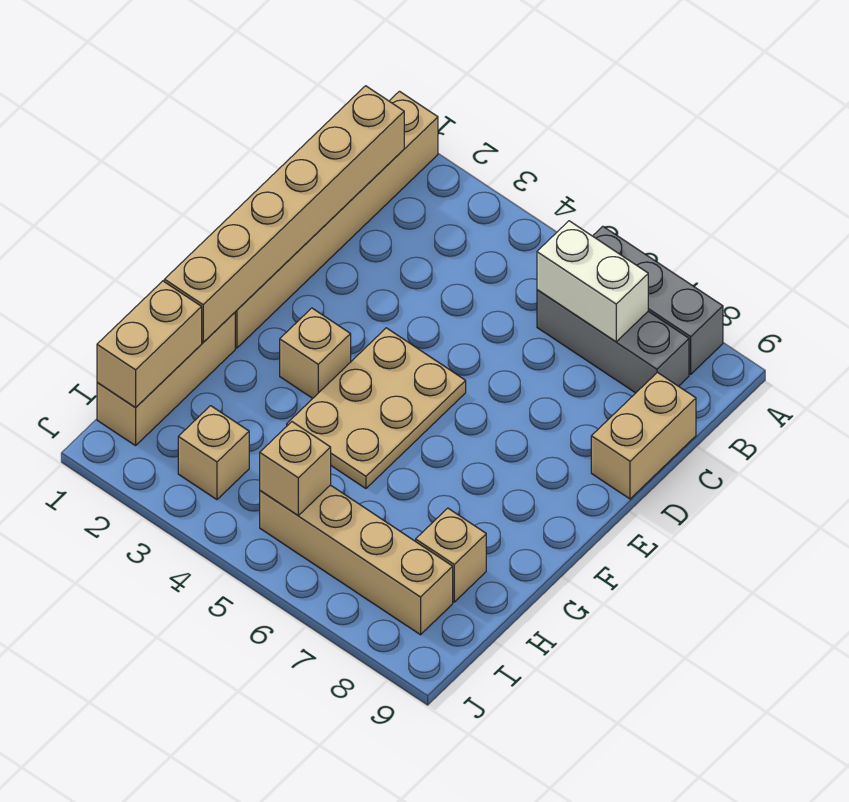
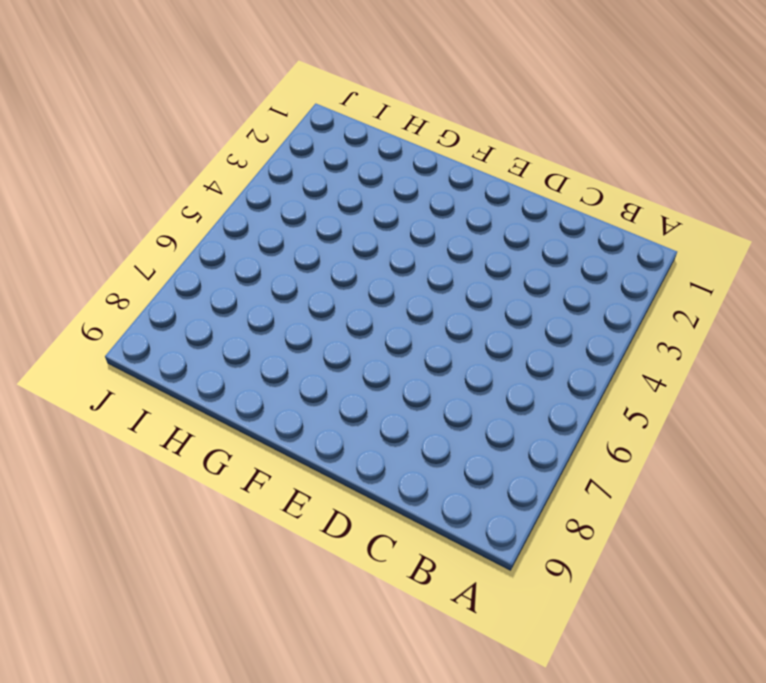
none -> tan brick A1:F1 level 1
none -> grey brick A6:A8 level 1
none -> grey brick B6:B8 level 1

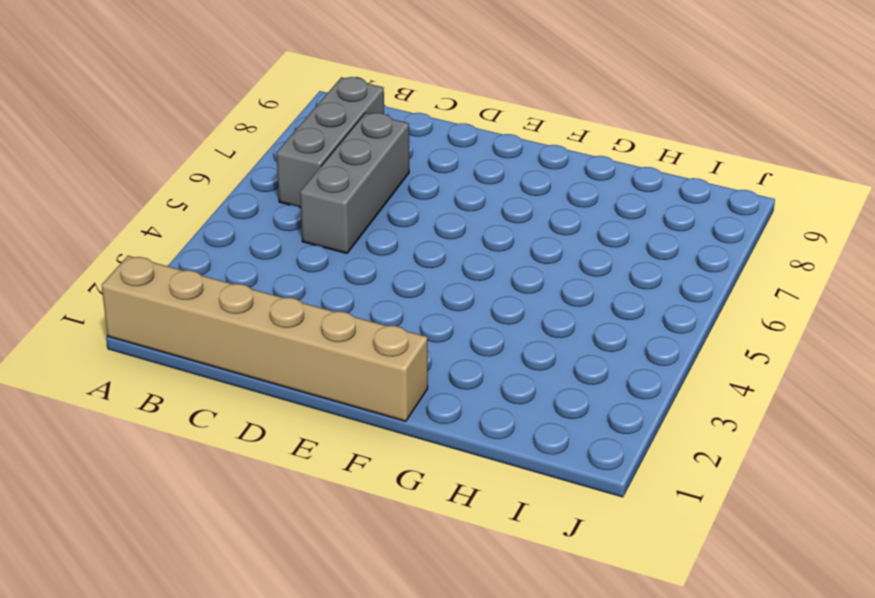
grey brick C5:C7 level 1 -> grey brick A6:A8 level 1
none -> tan brick C9:D9 level 1
none -> tan plate E4:G5 level 1
none -> tan brick F3 level 1

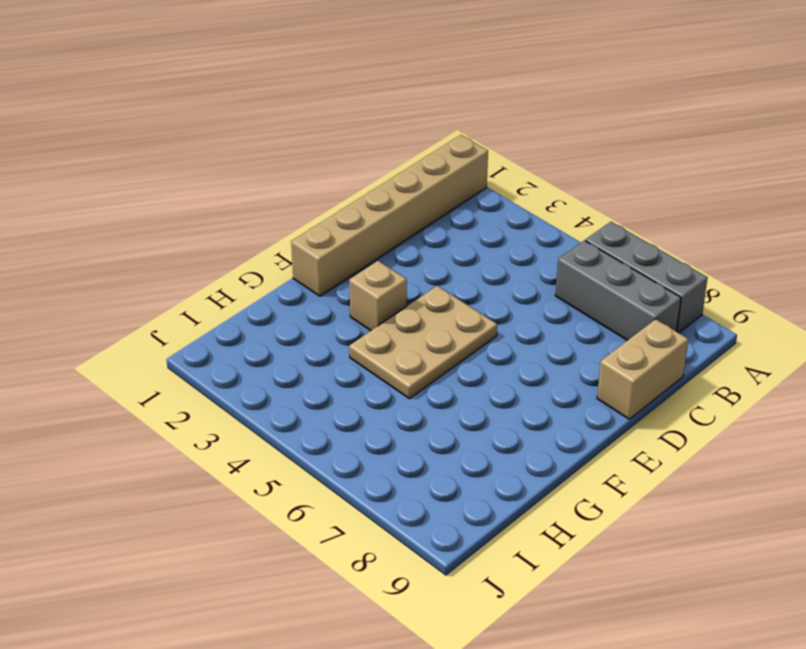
none -> tan brick G1:I1 level 1
none -> tan brick H8 level 1
none -> tan brick I3 level 1

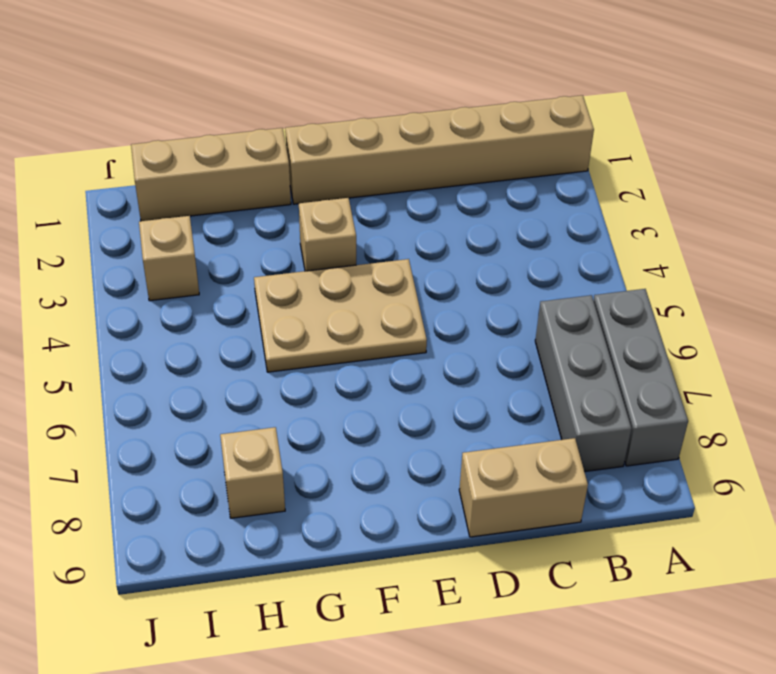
none -> tan brick I5:I8 level 1
none -> tan brick B1:G1 level 2
none -> white brick B6:B7 level 2

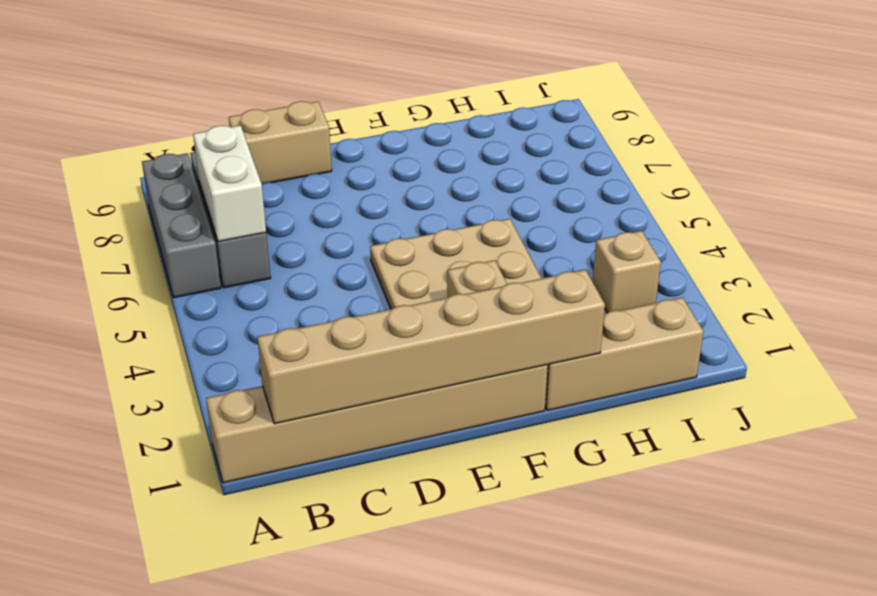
none -> tan brick H8 level 1
none -> tan brick I5:I8 level 1
none -> tan brick H1:I1 level 2

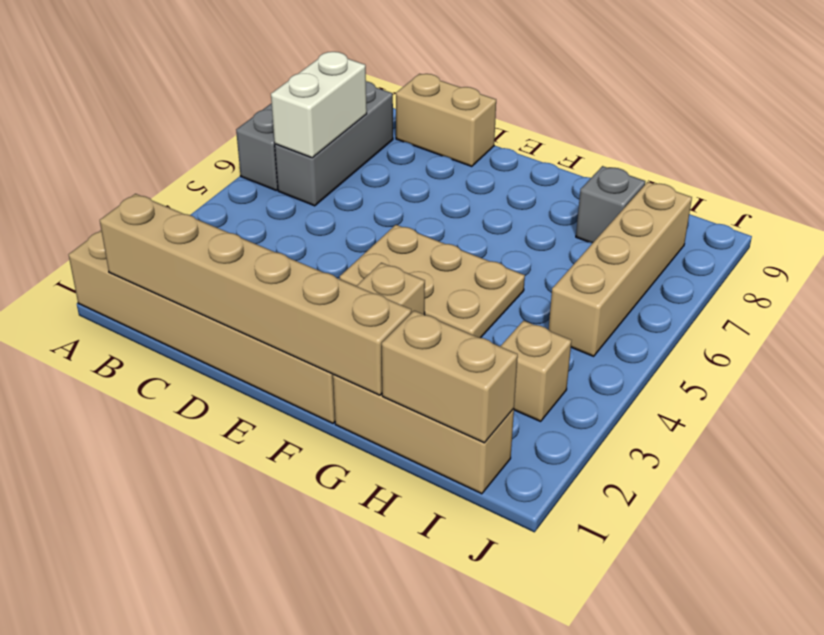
grey brick H8 level 1 -> tan brick H8 level 1
none -> tan brick I5 level 2

